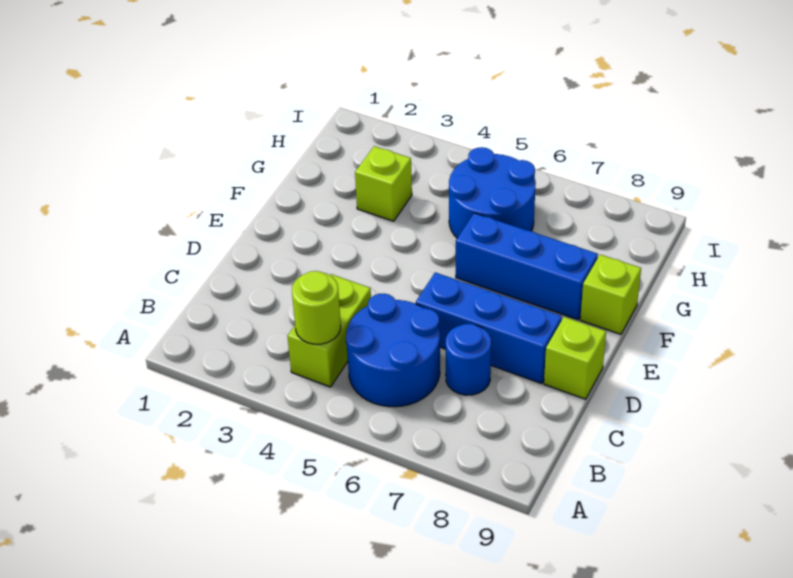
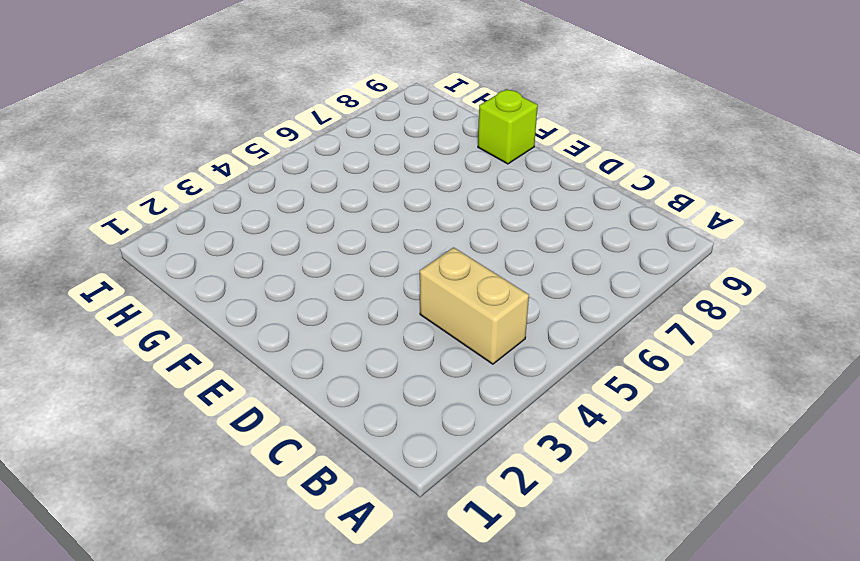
tan brick B4:C4 level 1 -> lime brick B4:C4 level 1
none -> blue round brick B5:C6 level 1
none -> blue round brick C7 level 1

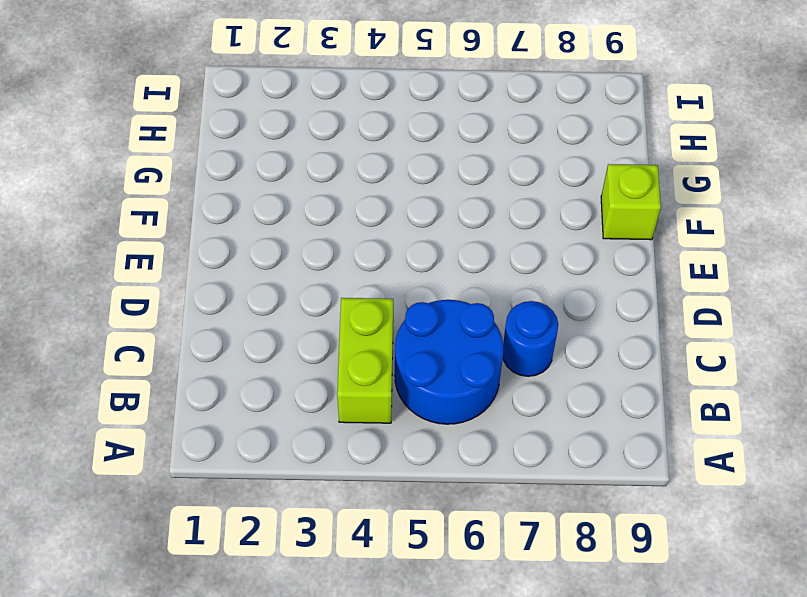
none -> blue brick D6:D8 level 1
none -> lime brick D9 level 1

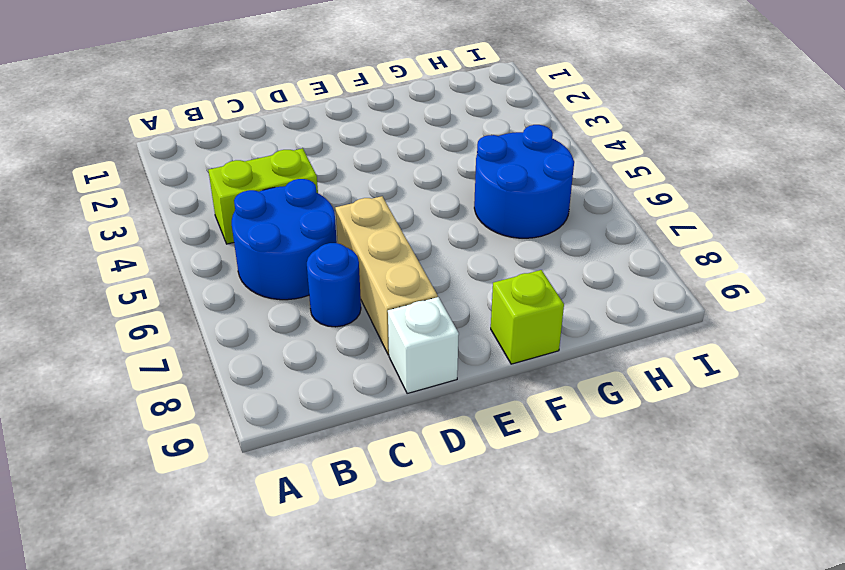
tan brick D6:D8 level 1 -> blue brick D6:D8 level 1
white brick D9 level 1 -> lime brick D9 level 1
none -> blue brick F6:F8 level 1
none -> lime brick G3 level 1

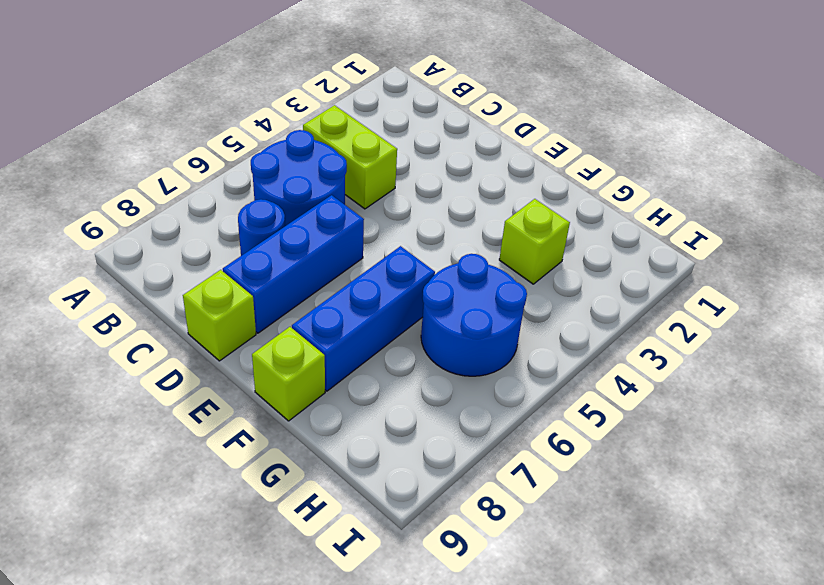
none -> lime round brick B4 level 2

